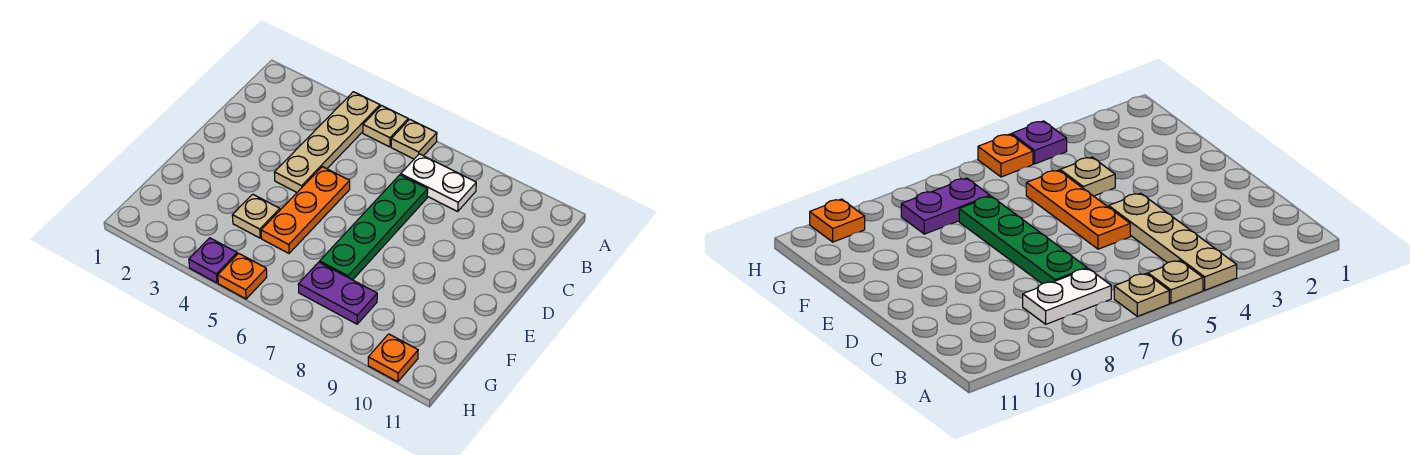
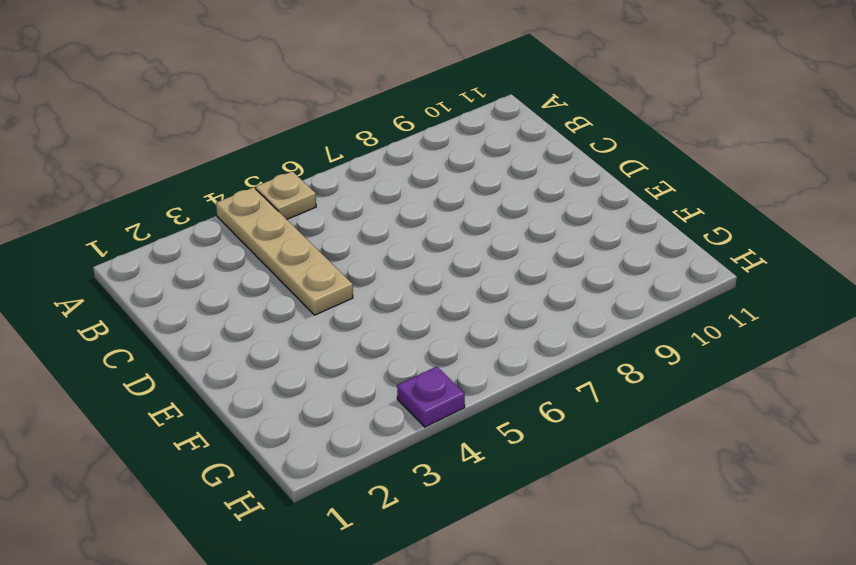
none -> tan plate A6 level 1
none -> white plate B7:B8 level 1

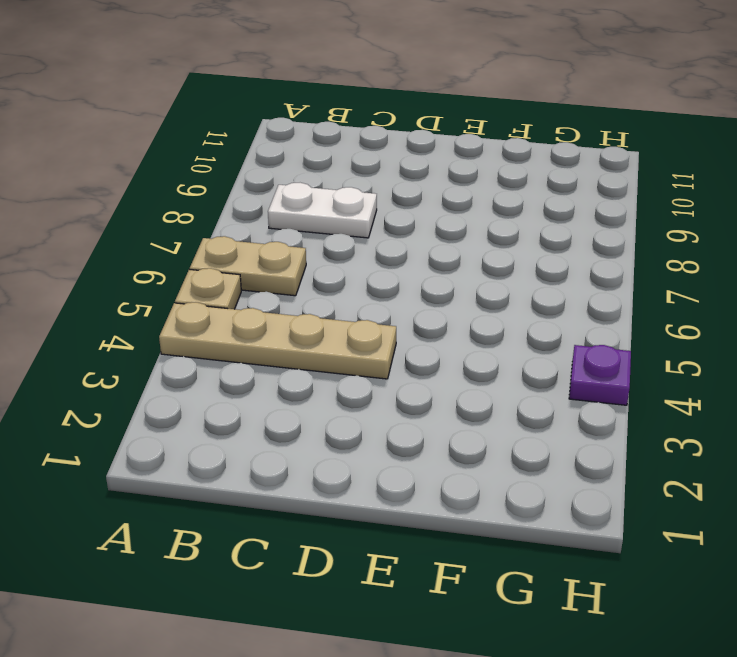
tan plate A6:B6 level 1 -> tan plate A6 level 1
white plate B8:C8 level 1 -> white plate B7:B8 level 1
none -> green plate C7:F7 level 1
none -> orange plate D5:F5 level 1

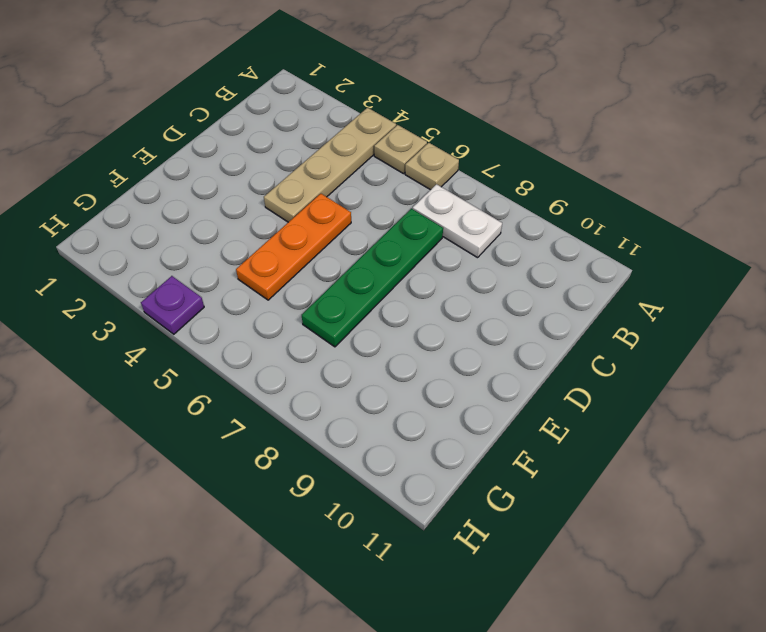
none -> tan plate F4 level 1
none -> purple plate G7:G8 level 1

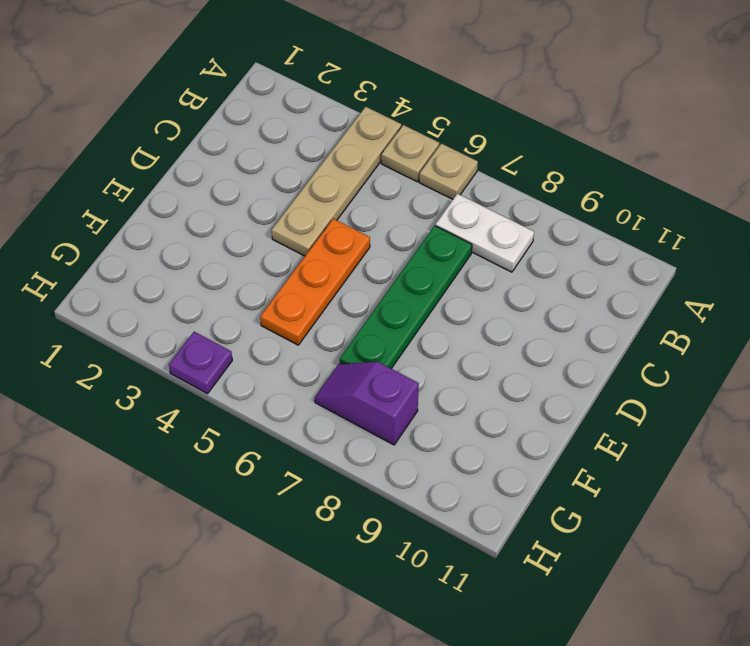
purple slope G7:G8 level 1 top 8 -> purple plate G7:G8 level 1
none -> tan plate F4 level 1
none -> orange plate H5 level 1

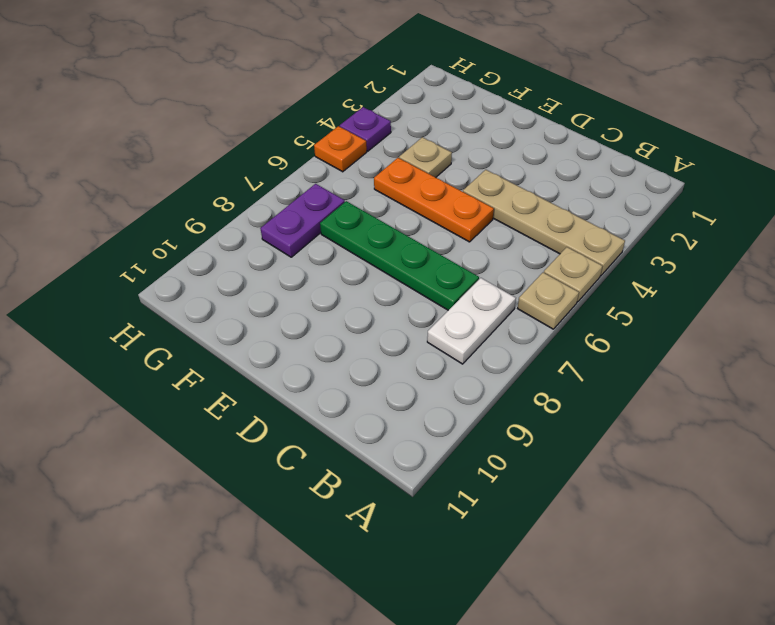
none -> orange plate H10 level 1

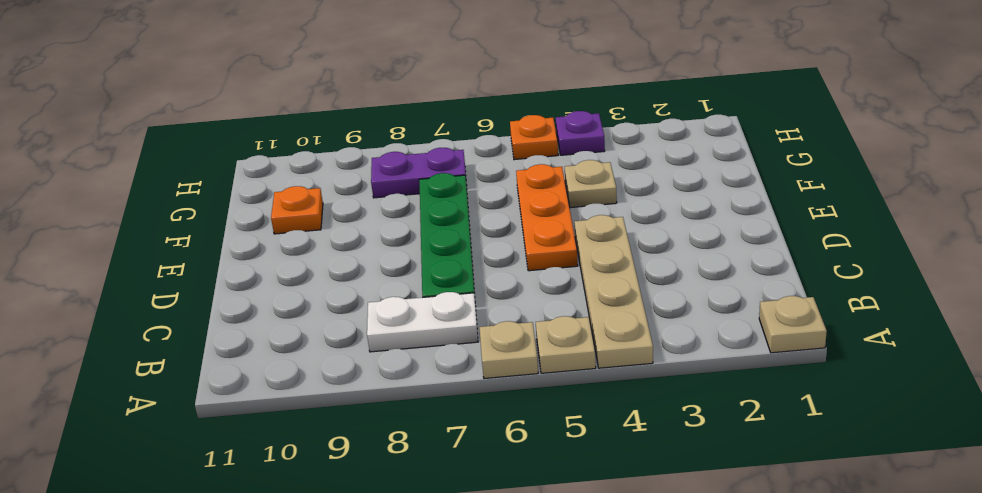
tan plate A1 level 1 -> none
orange plate F10 level 1 -> orange plate H10 level 1

